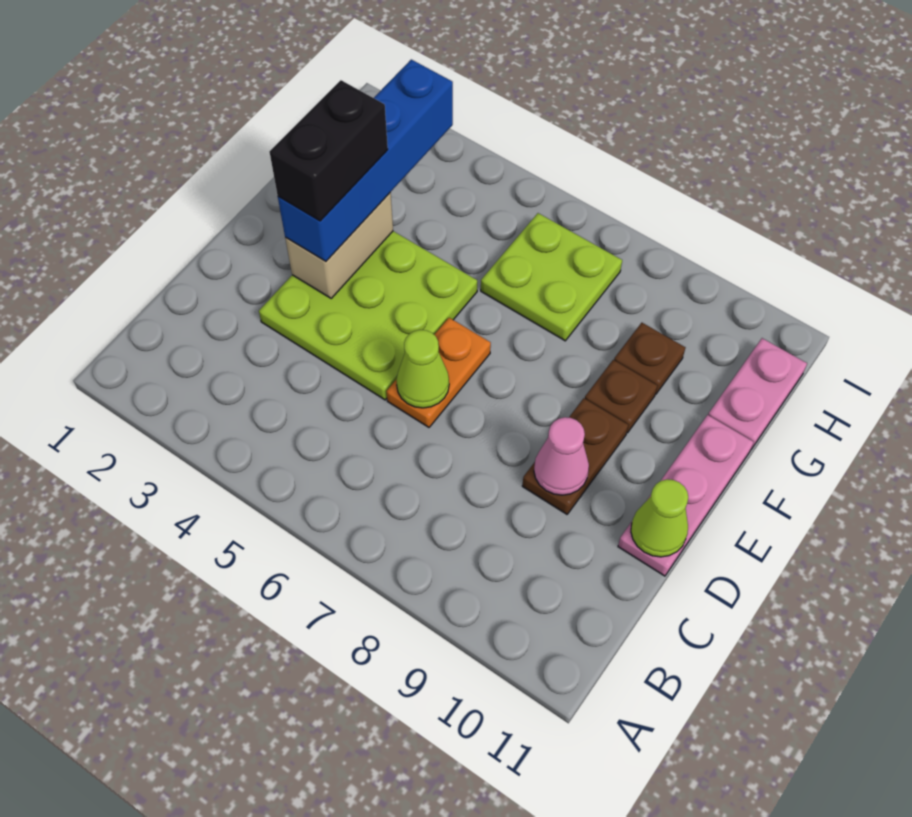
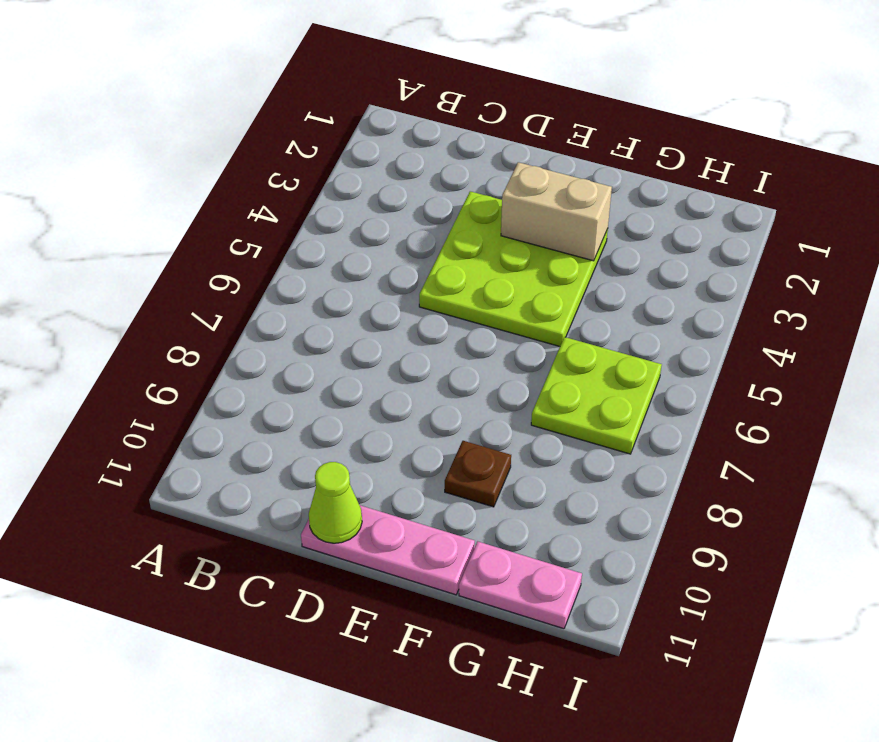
none -> orange plate D6:E6 level 1
none -> brown plate D9:E9 level 1
none -> brown plate G9 level 1

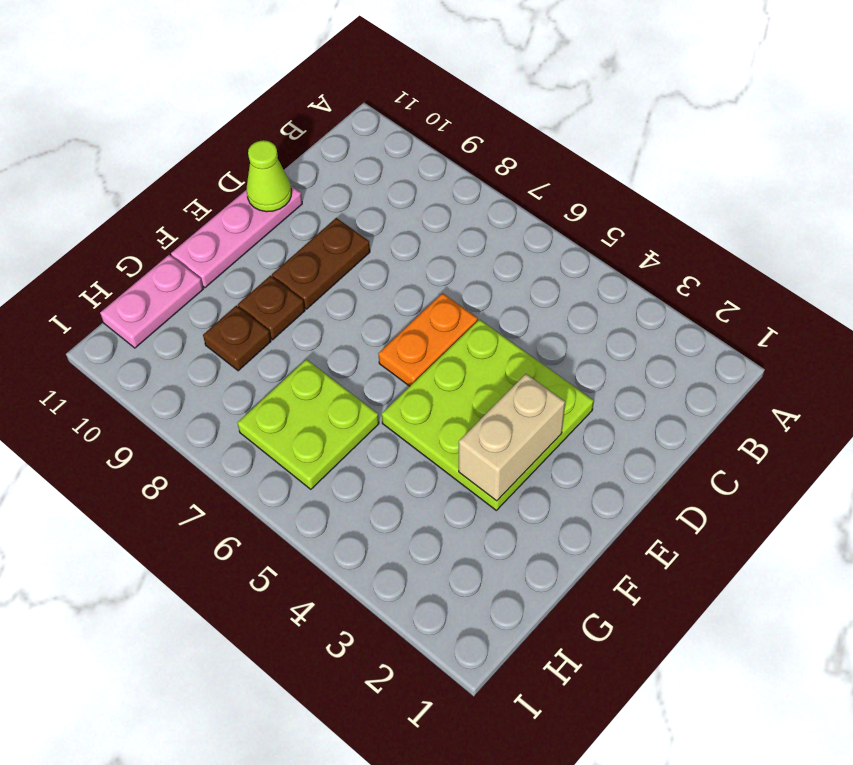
none -> lime cone D6 level 2
none -> pink cone D9 level 2
none -> blue brick E3:H3 level 3

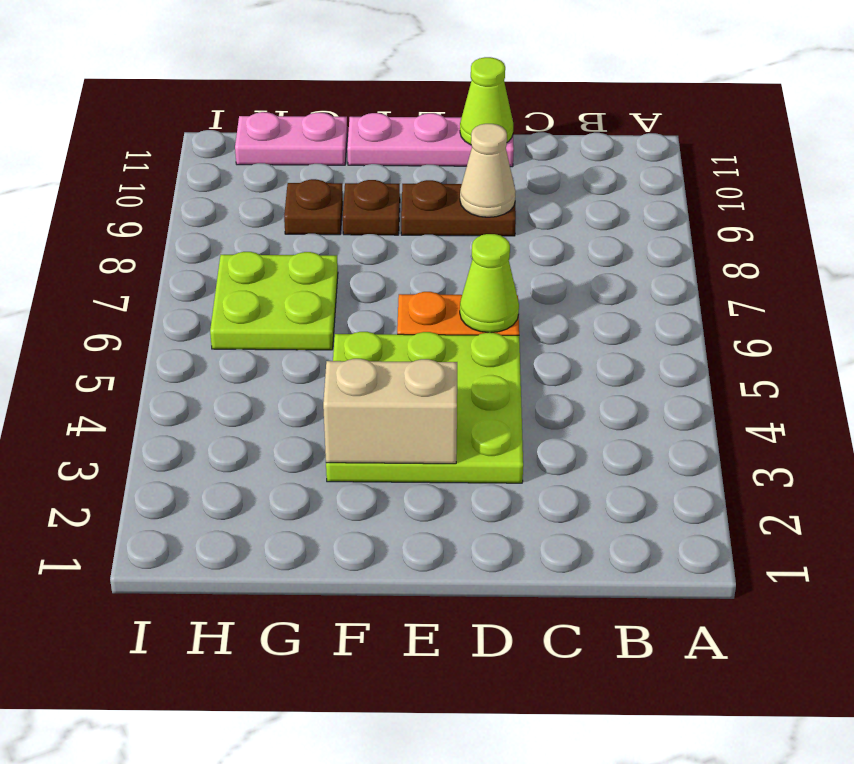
tan cone D9 level 2 -> pink cone D9 level 2
none -> blue brick E3:H3 level 3
none -> black brick E3:F3 level 4

